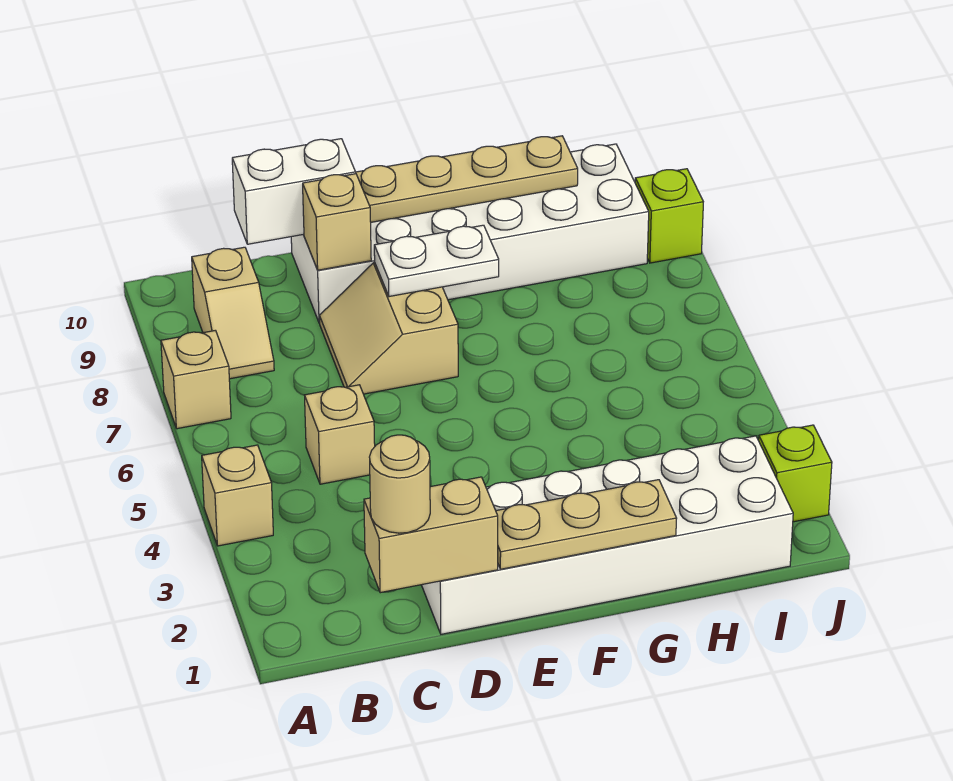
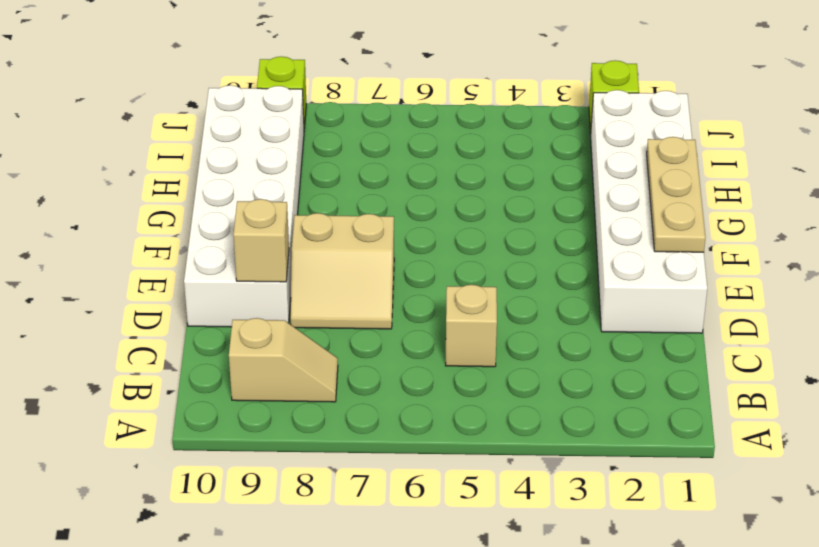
none -> tan brick A4 level 1
none -> tan brick A7 level 1
none -> tan brick C1:D1 level 2

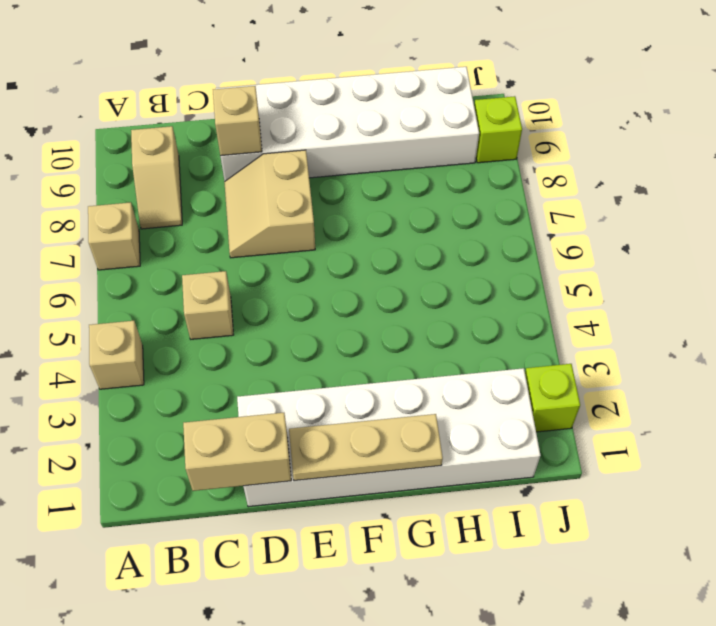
none -> white brick C10:D10 level 2
none -> white plate E8:F8 level 2
none -> tan plate E10:H10 level 2

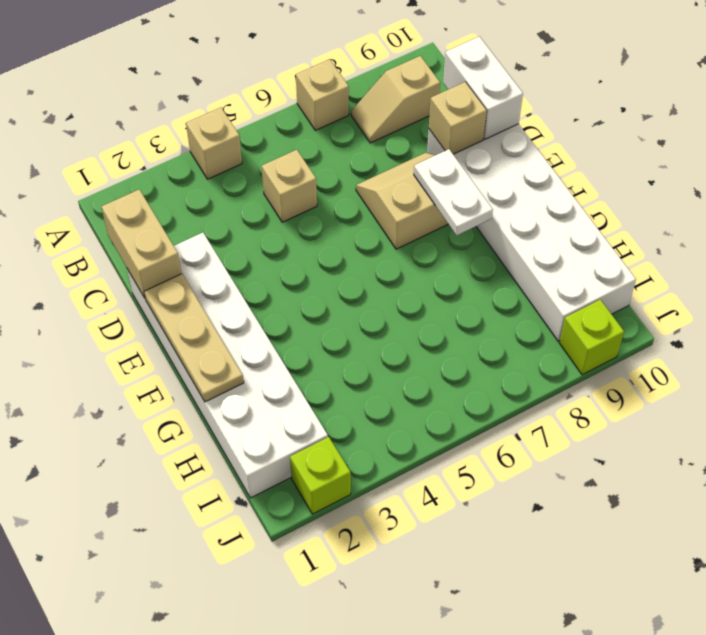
none -> tan plate E10:H10 level 2
none -> tan round brick C1 level 3

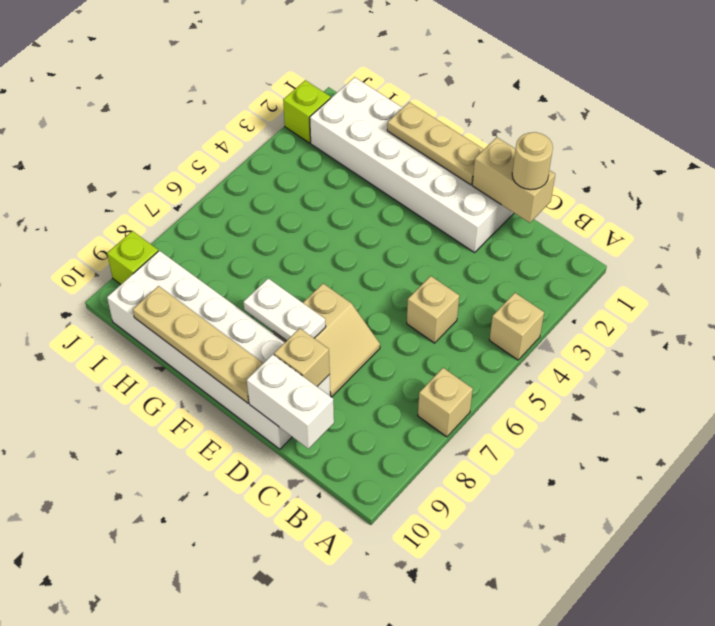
none -> tan slope B8:B9 level 1 top 9

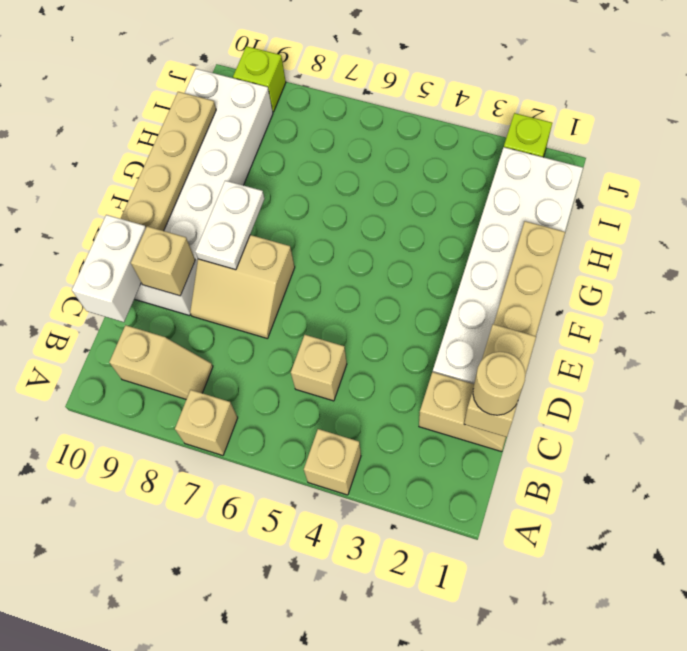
tan slope C1:C2 level 1 top 2 -> none

